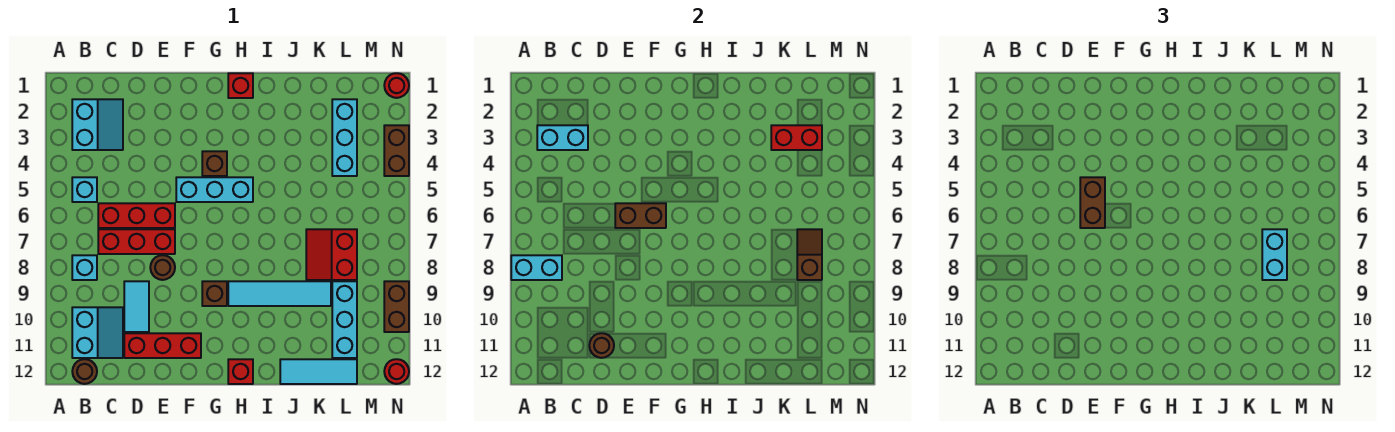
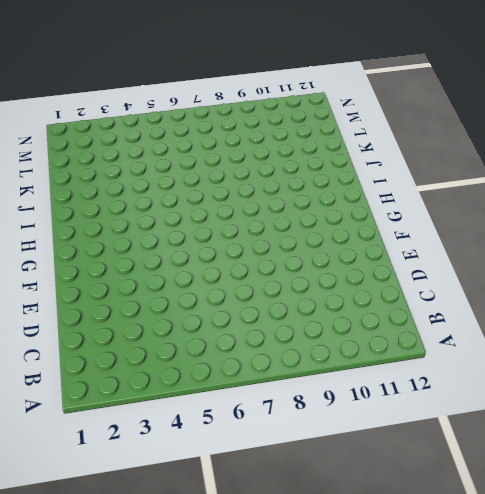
none -> cyan slope B2:C3 level 1 top B
none -> cyan brick B5 level 1
none -> cyan brick B8 level 1
none -> cyan slope B10:C11 level 1 top B

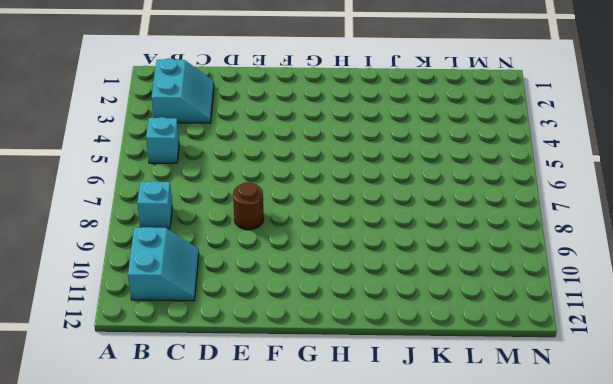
none -> brown round brick B12 level 1
none -> red brick C6:E6 level 1
none -> red brick C7:E7 level 1
none -> cyan tile D9:D10 level 1

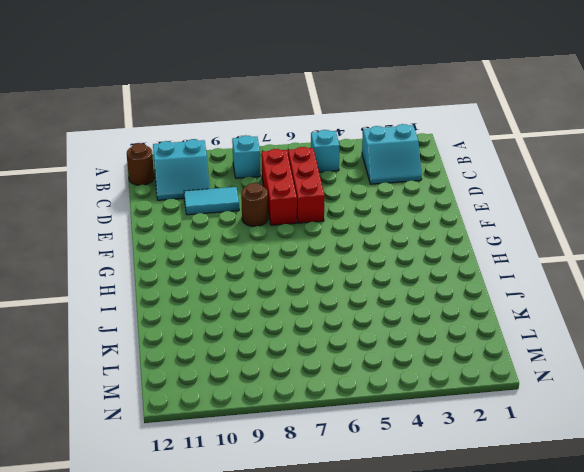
none -> red brick D11:F11 level 1
none -> cyan brick F5:H5 level 1
none -> brown brick G4 level 1
none -> brown brick G9 level 1

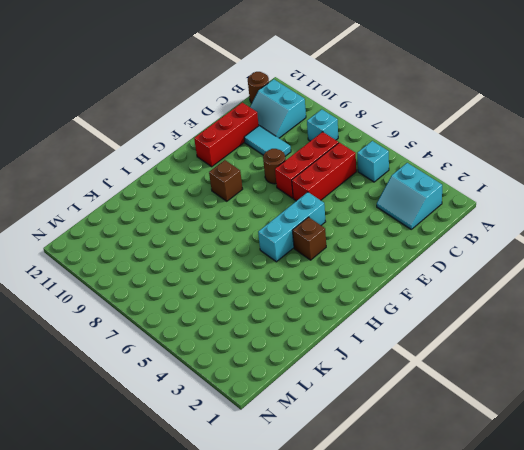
none -> red brick H1 level 1
none -> cyan tile H9:K9 level 1
none -> red brick H12 level 1
none -> cyan tile J12:L12 level 1

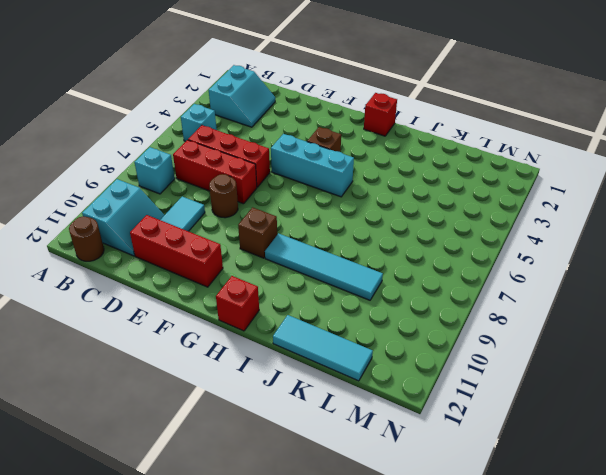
none -> red slope K7:L8 level 1 top L
none -> cyan brick L2:L4 level 1
none -> cyan brick L9:L11 level 1
none -> red round brick N1 level 1

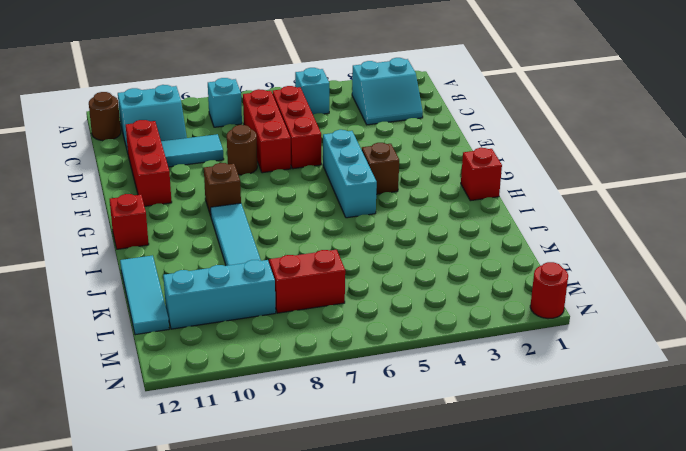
none -> cyan brick L2:L4 level 1
none -> brown brick N3:N4 level 1
none -> brown brick N9:N10 level 1
none -> red round brick N12 level 1

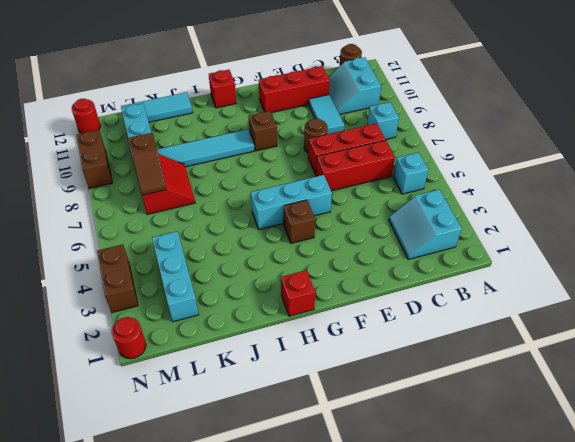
none -> cyan brick A8:B8 level 2
none -> cyan brick B3:C3 level 2
none -> brown round brick D11 level 2
none -> brown brick E6:F6 level 2

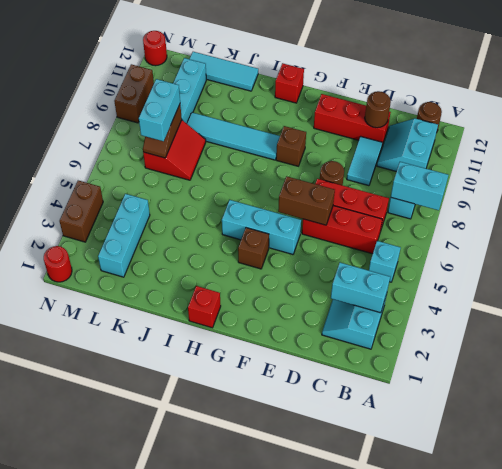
none -> red brick K3:L3 level 2
none -> brown brick E5:E6 level 3

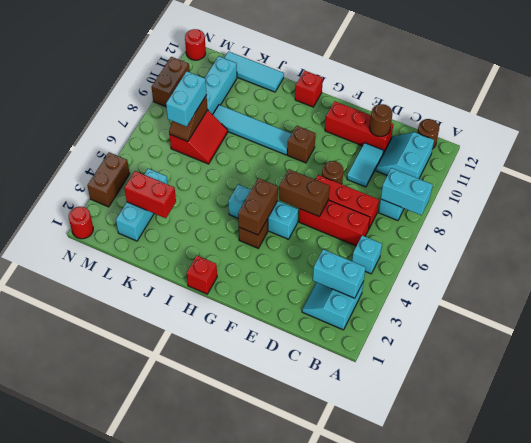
brown brick G4:G5 level 2 -> brown brick E5:E6 level 3

